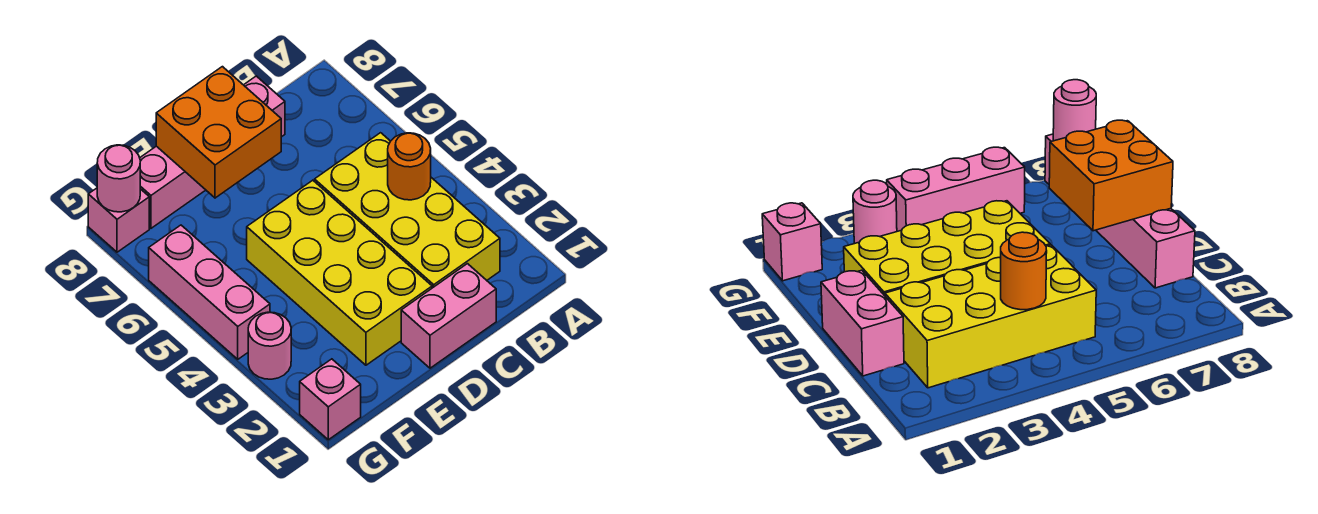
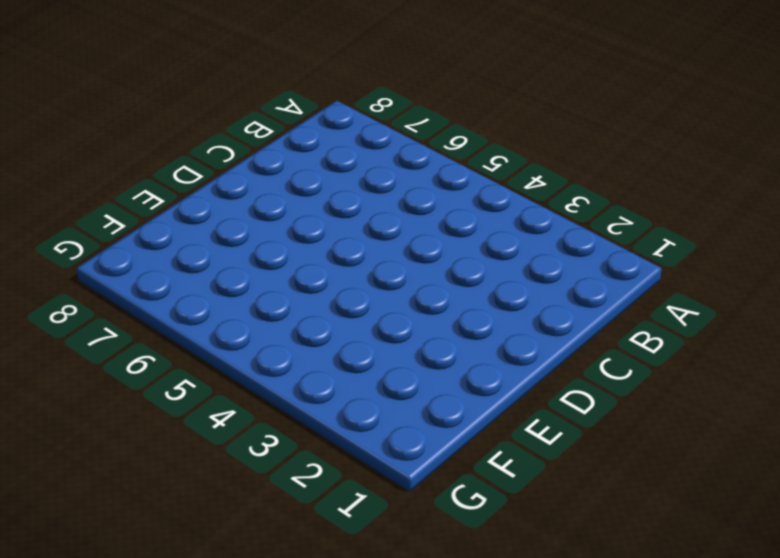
none -> yellow brick B2:C5 level 1
none -> pink brick C1:D1 level 1

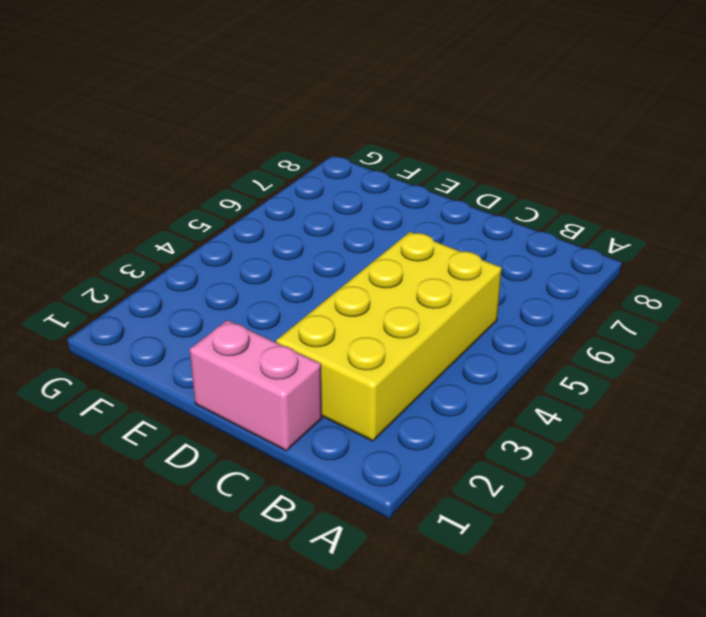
none -> pink brick C8:F8 level 1
none -> yellow brick D2:E5 level 1

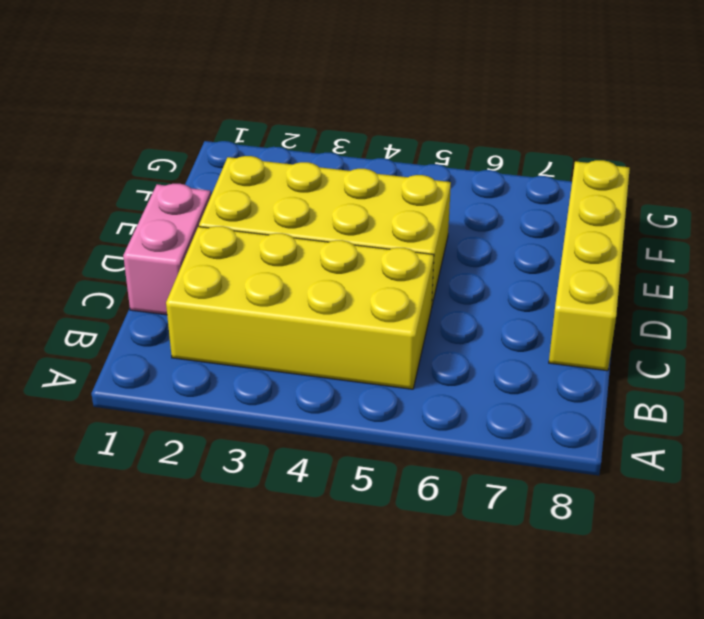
yellow brick C8:F8 level 1 -> pink brick C8:F8 level 1
none -> pink brick G1 level 1
none -> pink round brick G3 level 1

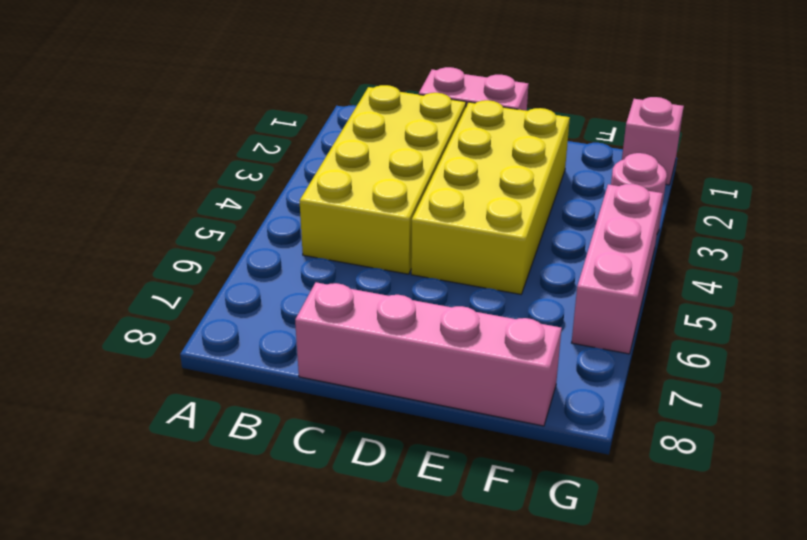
none -> pink brick G8 level 1
none -> orange round brick B4 level 2

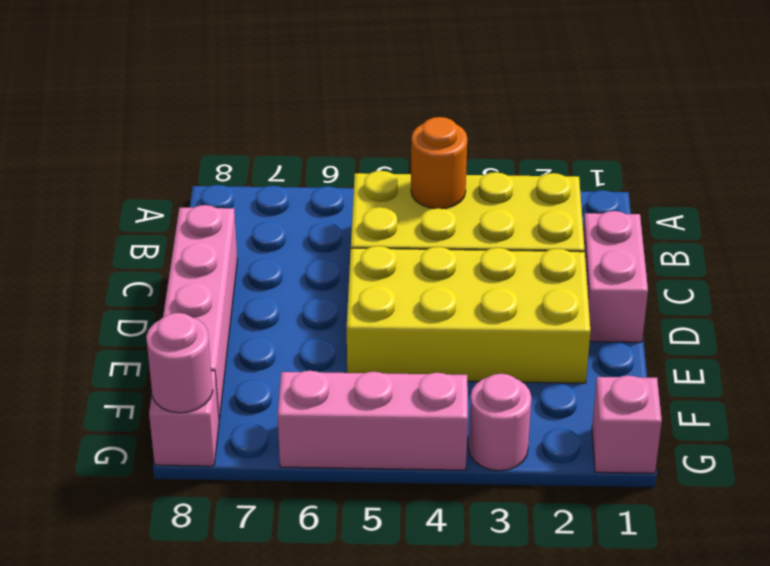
none -> orange brick D7:E8 level 2

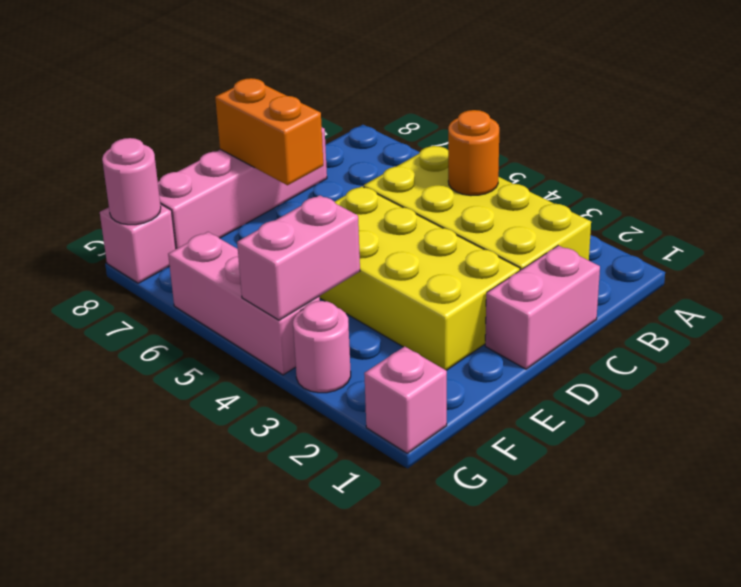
orange brick D7:D8 level 2 -> orange brick D7:E8 level 2
pink brick F4:G4 level 2 -> none

